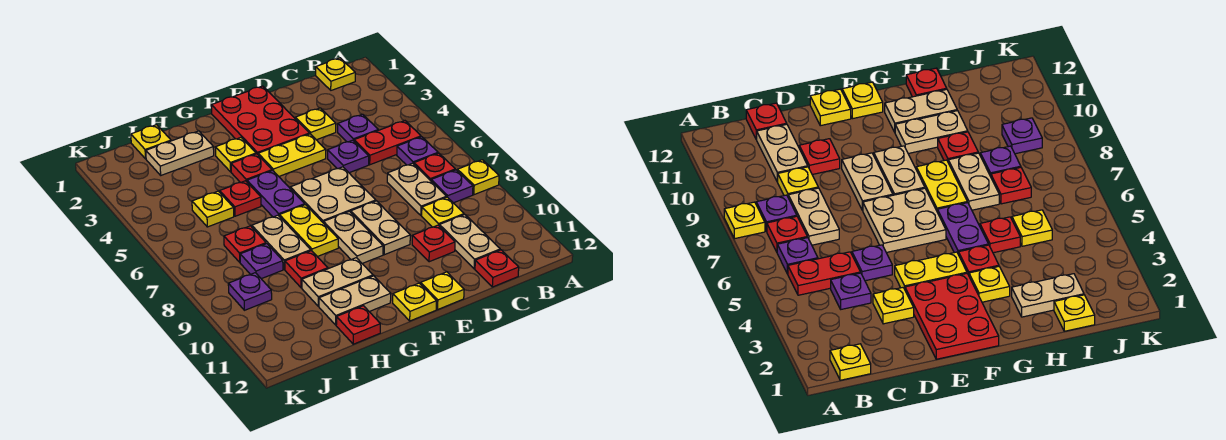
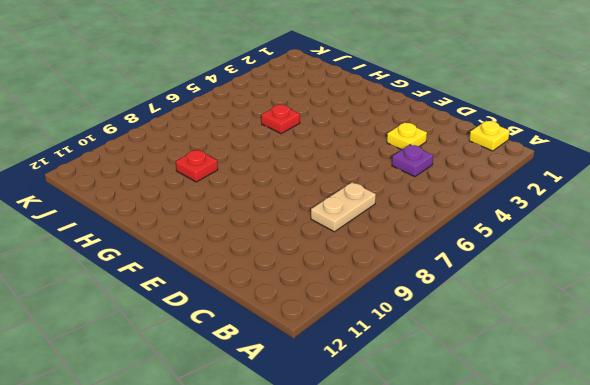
none -> yellow plate A8 level 1
none -> red plate B5:C5 level 1
none -> purple plate B6 level 1
none -> red plate B7 level 1

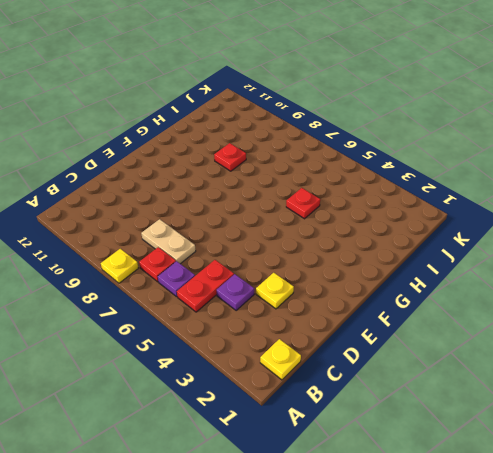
none -> purple plate B8 level 1
none -> yellow plate C9 level 1
none -> tan plate C10:C11 level 1
none -> red plate C12 level 1

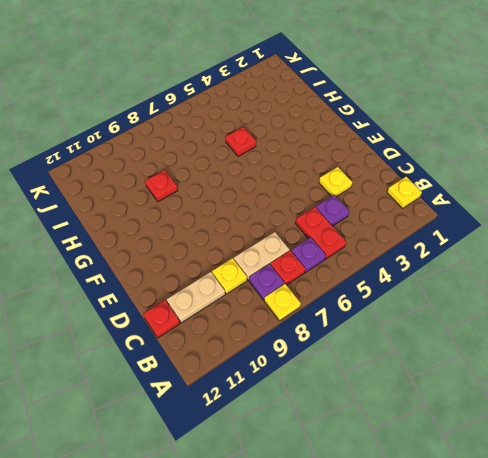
none -> purple plate D5 level 1
none -> red plate D10 level 1
none -> red plate E1:F3 level 1
none -> yellow plate E4:F4 level 1

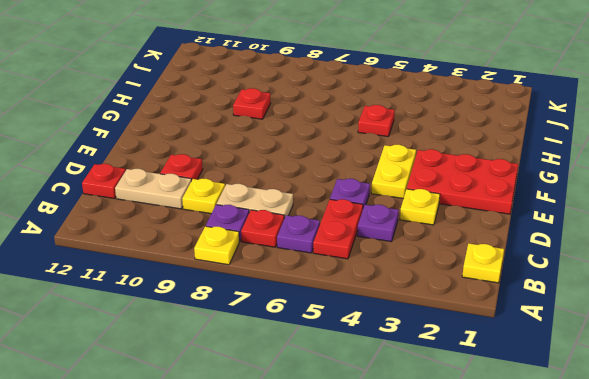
none -> tan plate E6:F7 level 1
none -> tan plate E8:E9 level 1
none -> yellow plate E12 level 1
none -> tan plate F8:F9 level 1

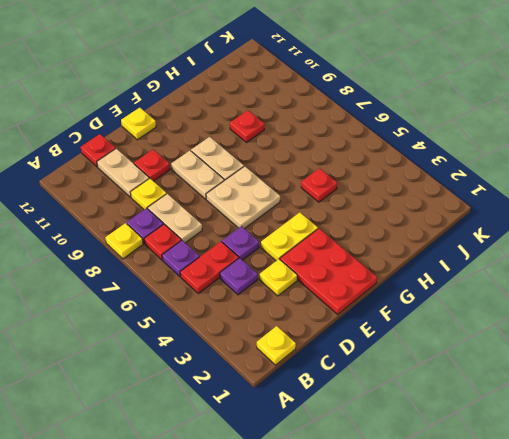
none -> yellow plate F12 level 1
none -> yellow plate G3 level 1
none -> red plate G4 level 1
none -> purple plate G5:G6 level 1

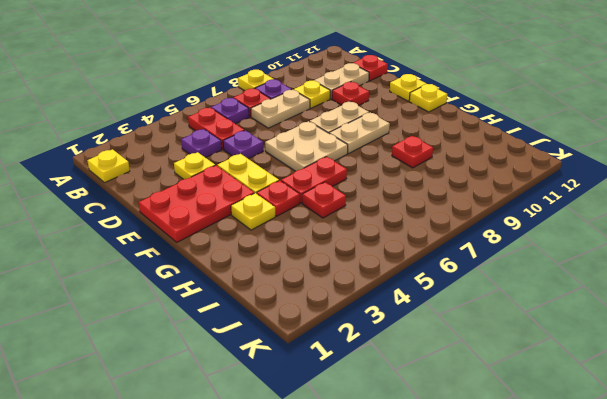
red plate G5:G6 level 1 -> purple plate G5:G6 level 1
none -> yellow plate G7:G8 level 1
none -> tan plate G10:H10 level 1
none -> tan plate G11:H11 level 1
none -> tan plate H2:I2 level 1

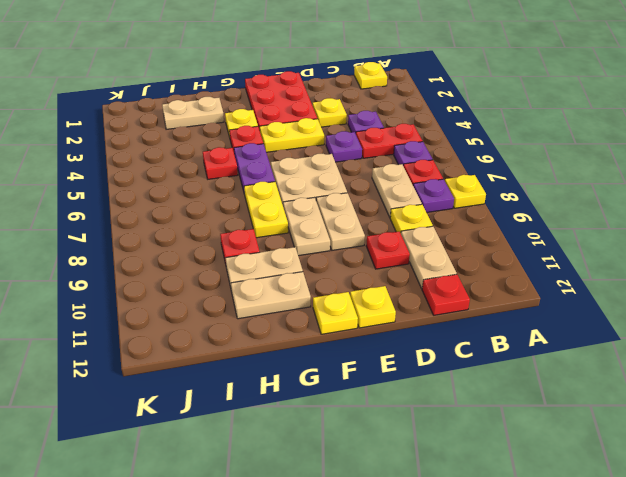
none -> tan plate H7:H8 level 1
none -> red plate H12 level 1
none -> yellow plate I1 level 1
none -> yellow plate I5 level 1

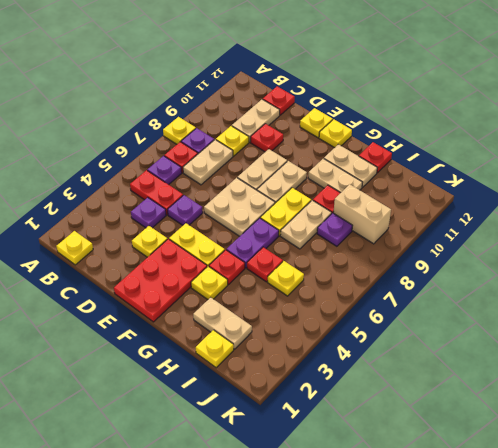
tan brick I9:J9 level 1 -> purple plate J9 level 1
none -> red plate I7 level 1

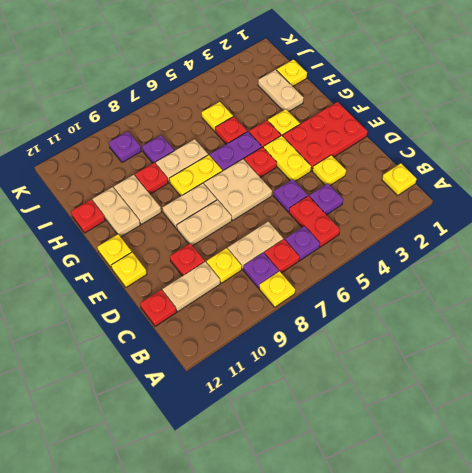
red plate F5 level 1 -> red plate I7 level 1

